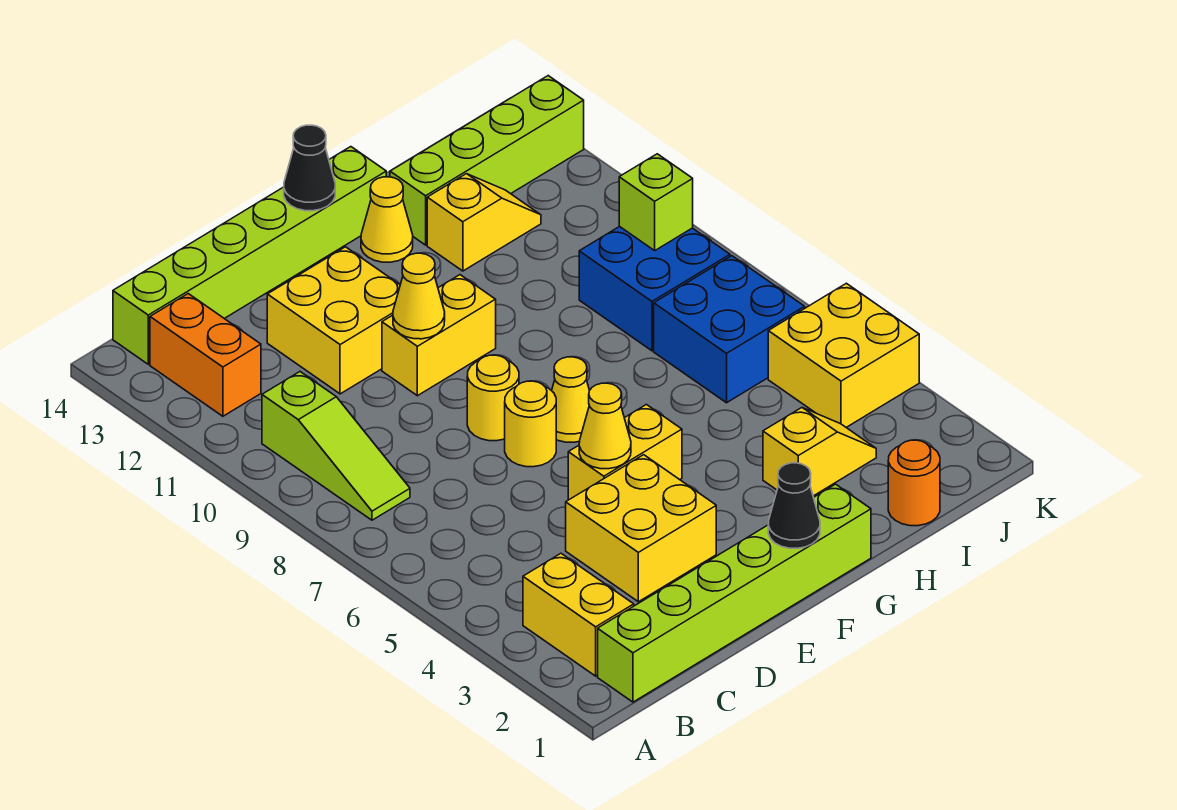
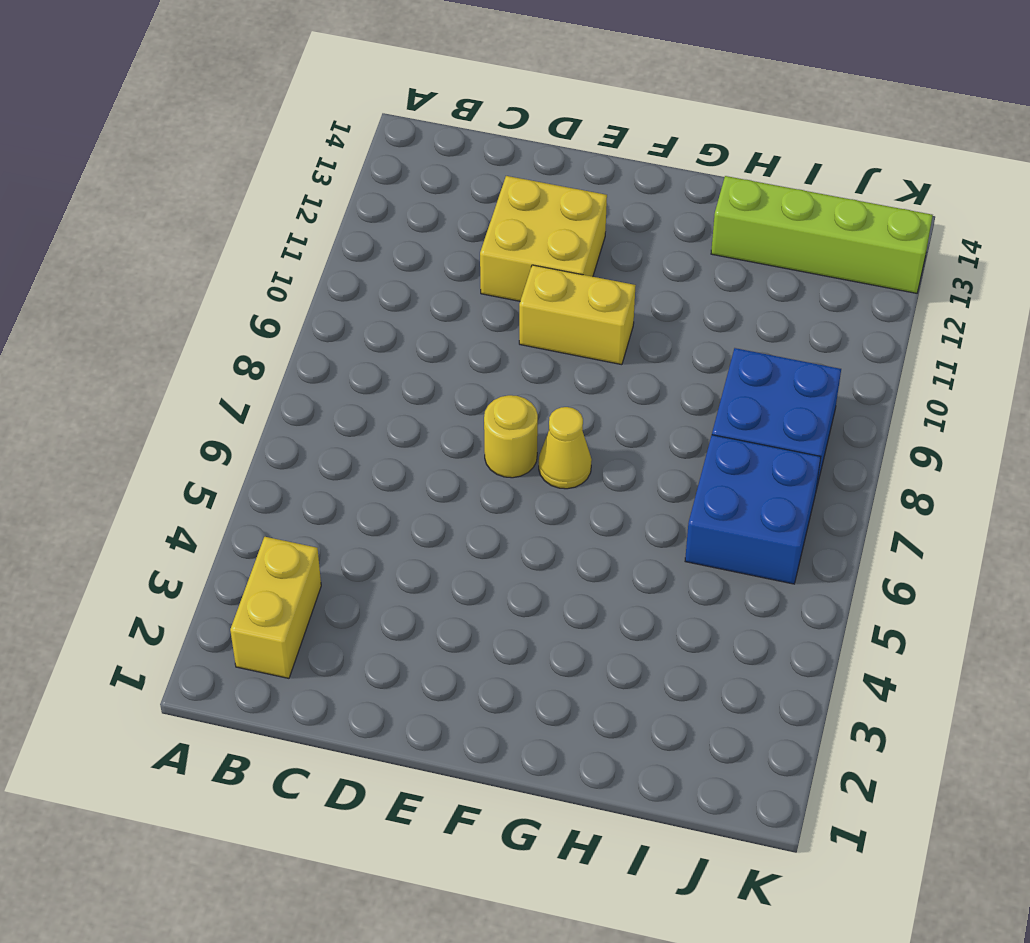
none -> lime brick B1:G1 level 1
none -> lime slope B8:B10 level 1 top 10
none -> orange brick B12:B13 level 1

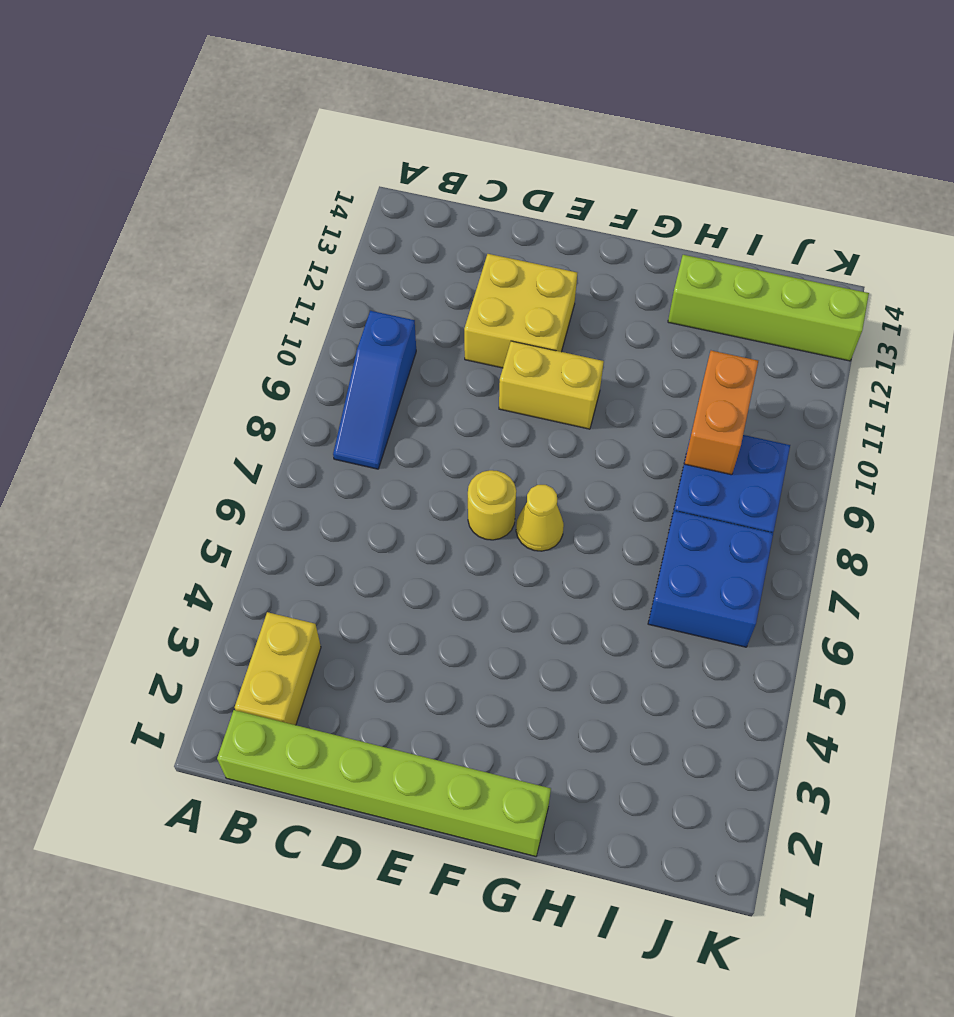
blue slope B8:B10 level 1 top 10 -> lime slope B8:B10 level 1 top 10
orange brick I9:I10 level 2 -> orange brick B12:B13 level 1
none -> lime brick B14:G14 level 1
none -> yellow brick D3:E4 level 1
none -> yellow brick E5:F5 level 1

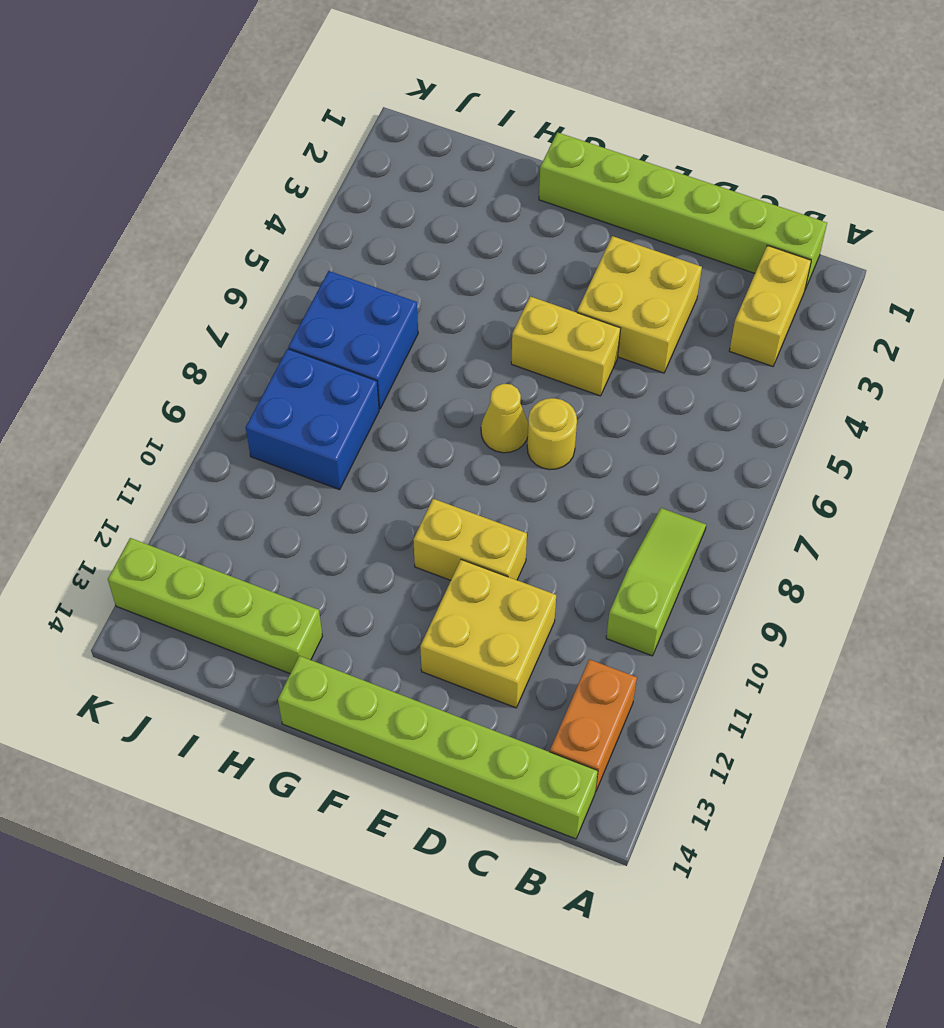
none -> yellow round brick E8 level 1
none -> yellow cone G13 level 1
none -> yellow slope H3:I3 level 1 top H

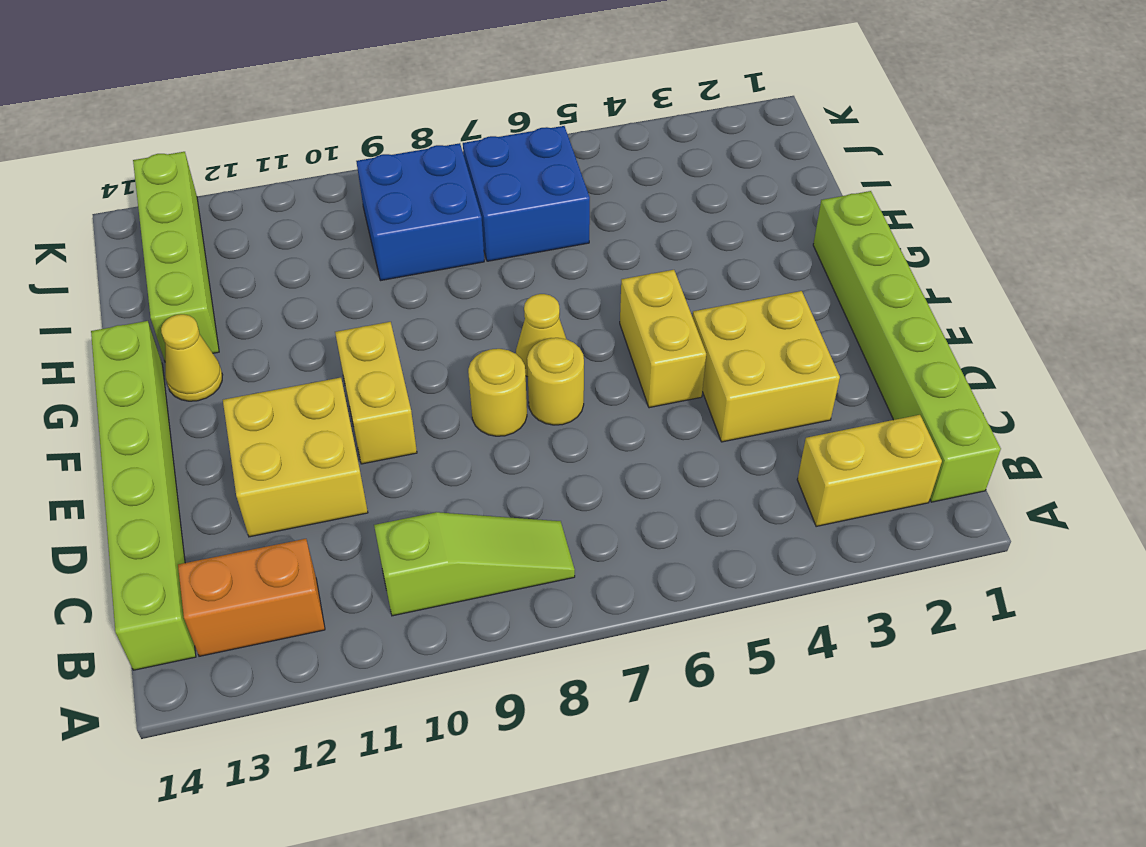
none -> yellow slope H3:I3 level 1 top H
none -> yellow slope H12:I12 level 1 top H
none -> orange round brick I1 level 1

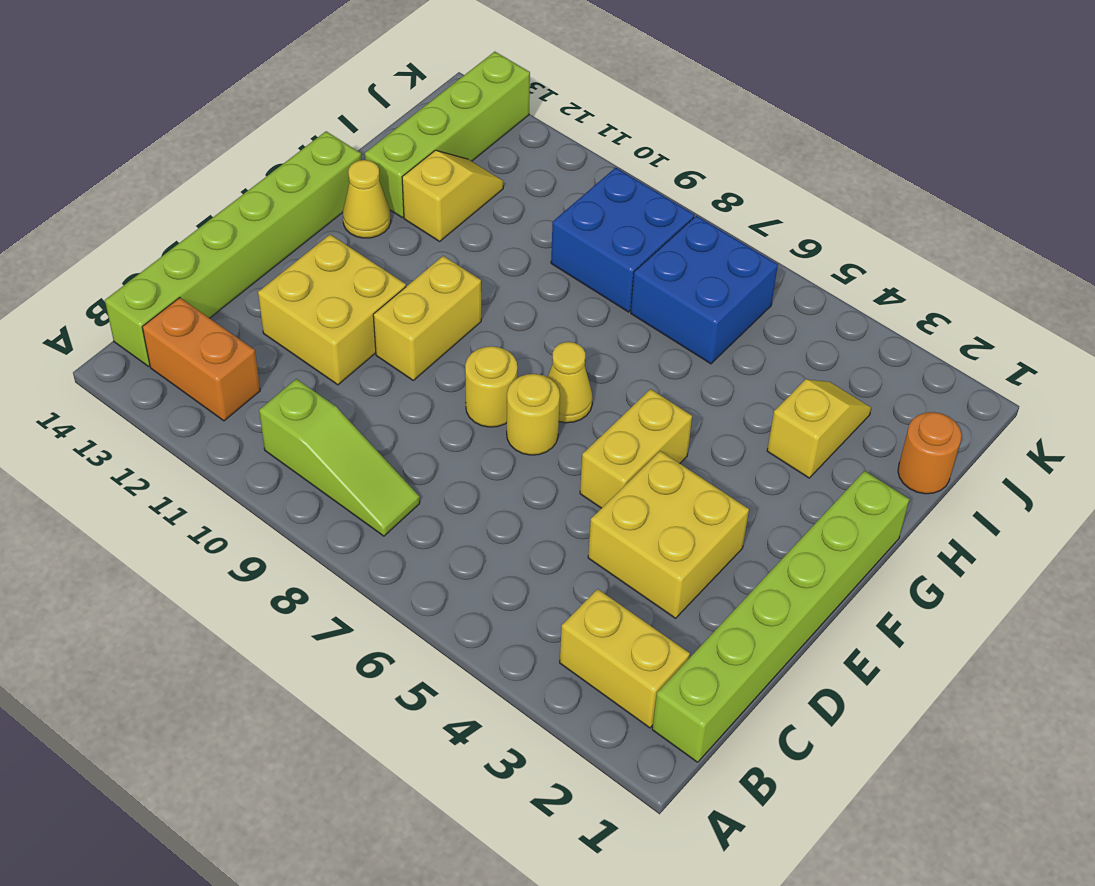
none -> yellow brick J4:K5 level 1
none -> yellow cone E5 level 2
none -> yellow cone E10 level 2

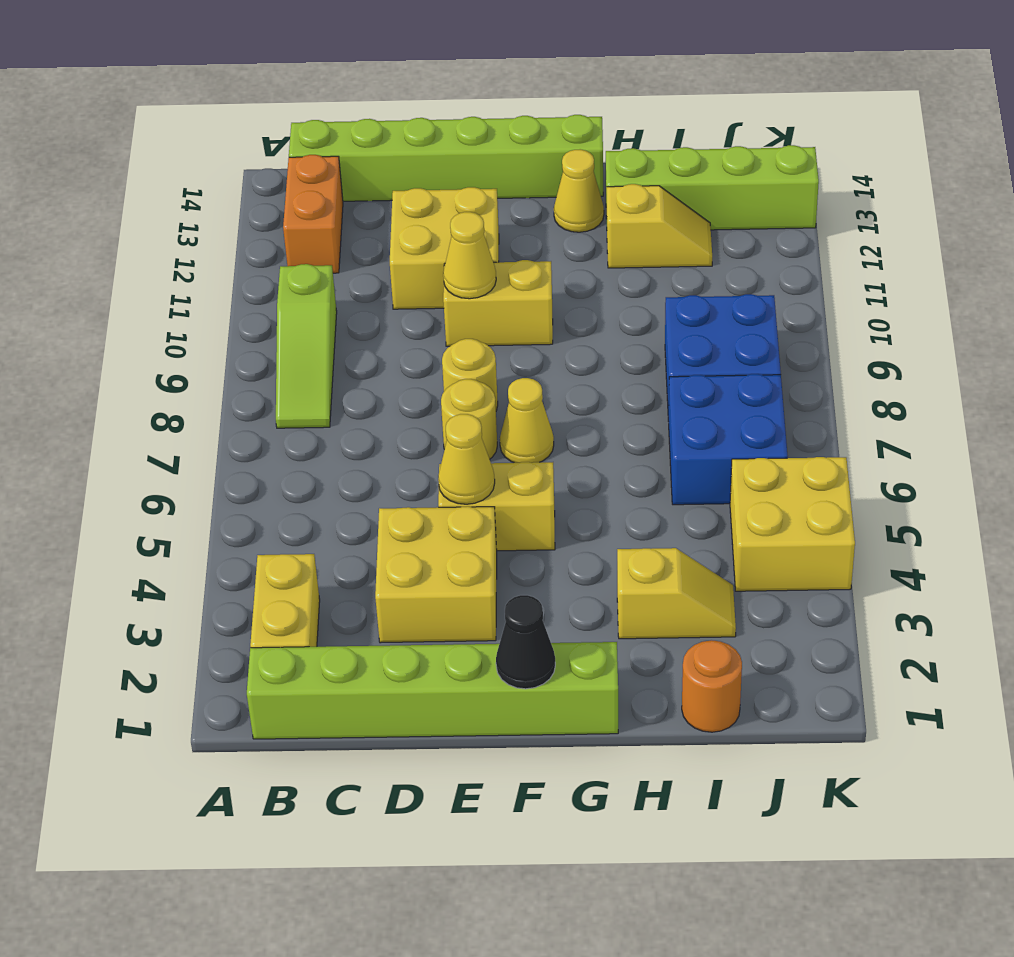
none -> black cone F14 level 2
none -> lime brick J9 level 2

